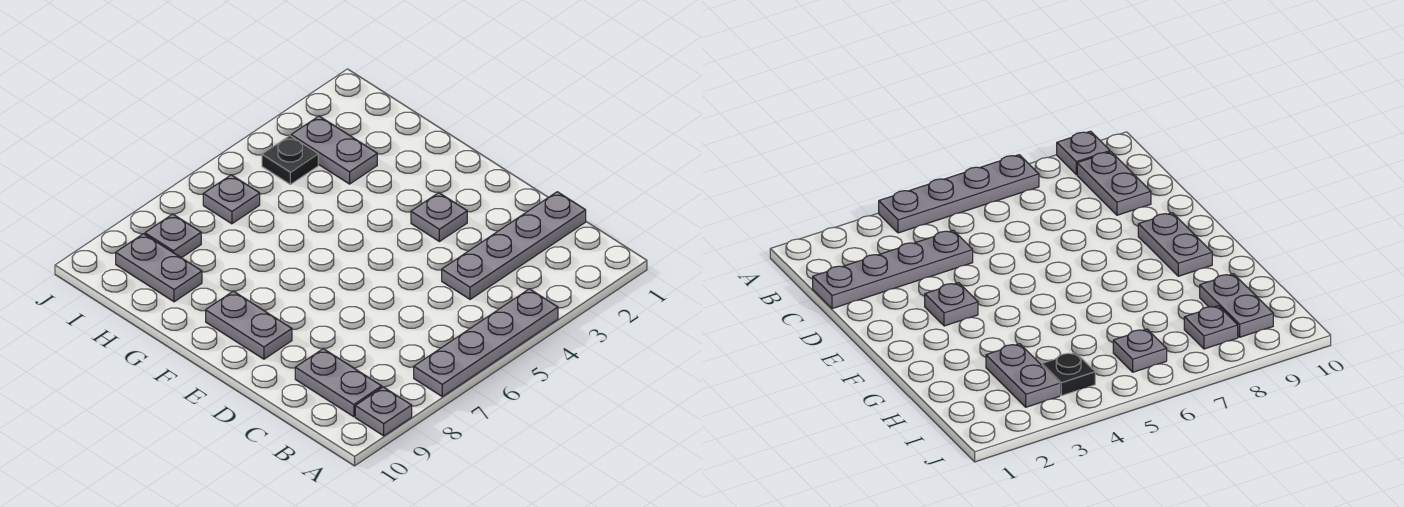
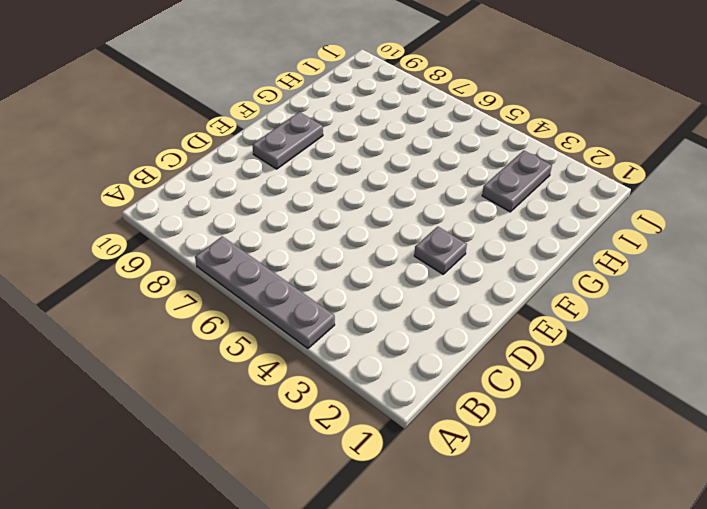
none -> grey plate A9 level 1
none -> grey plate B9:C9 level 1

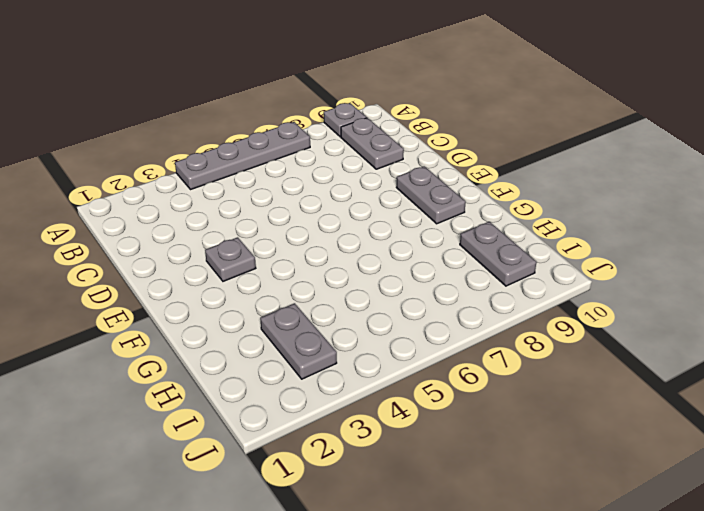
none -> grey plate C1:C4 level 1
none -> black plate I4 level 1

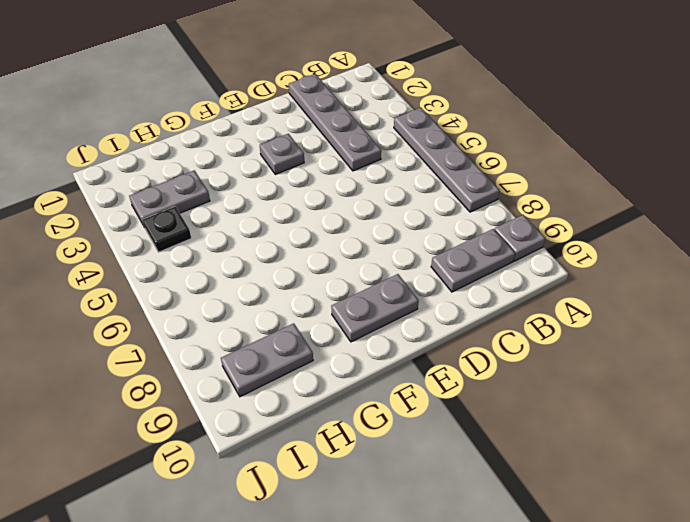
none -> grey plate I6 level 1
none -> grey plate I8 level 1

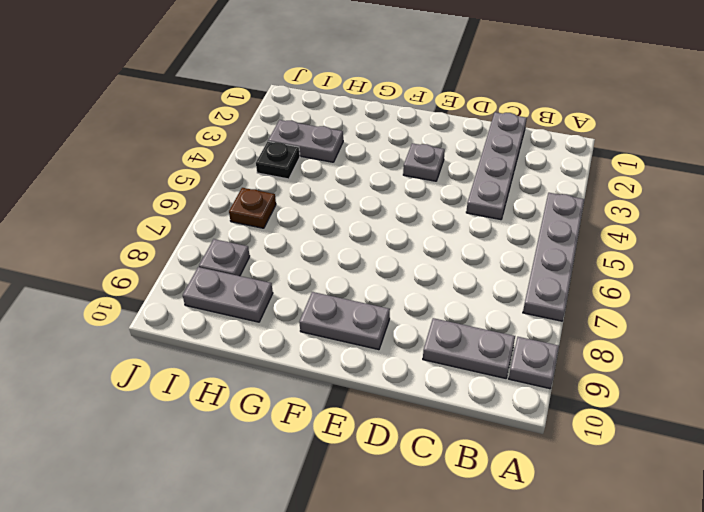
brown plate I6 level 1 -> grey plate I6 level 1

